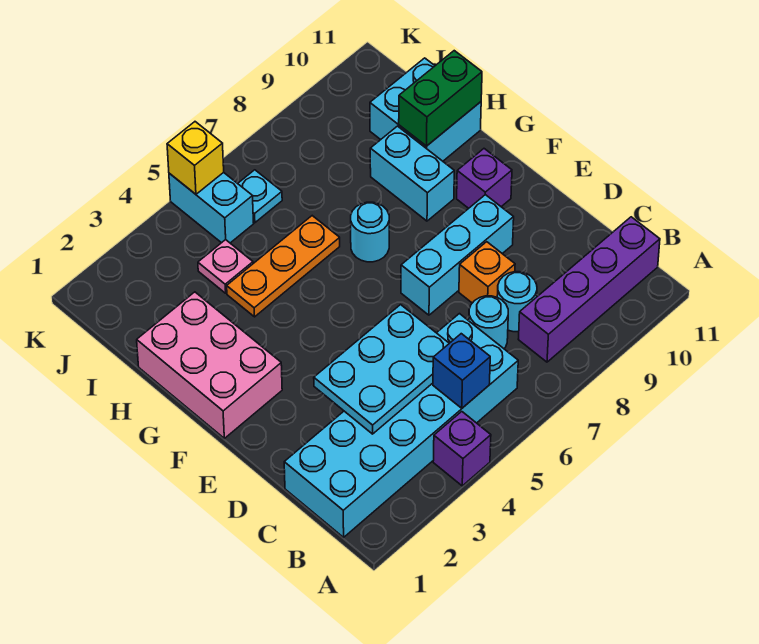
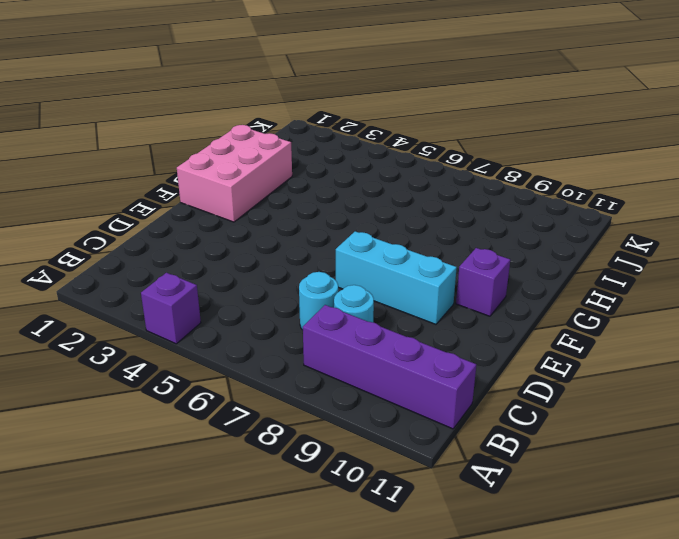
none -> cyan brick B1:C6 level 1
none -> orange brick D8 level 1
none -> cyan round brick G7 level 1

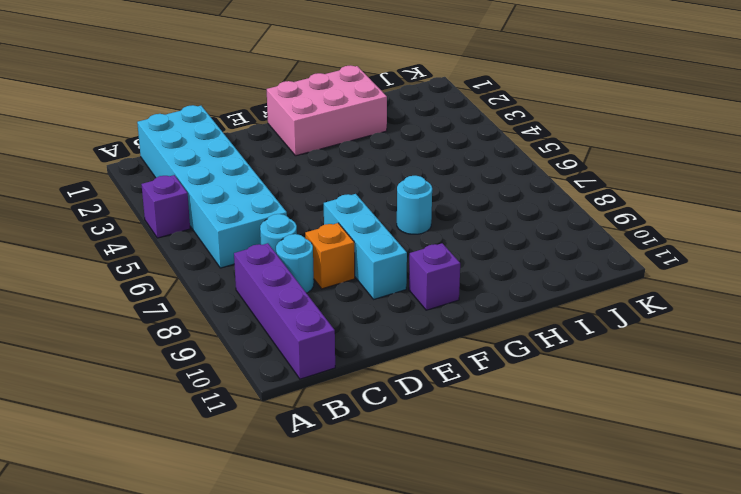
none -> cyan brick G9:H9 level 1
none -> orange plate H4:H6 level 1
none -> cyan brick H10:I11 level 1

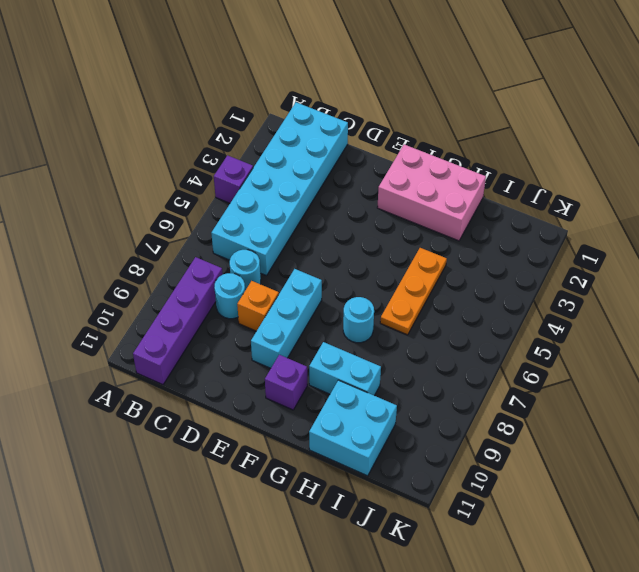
none -> pink plate I4 level 1
none -> cyan brick J5:K5 level 1
none -> cyan plate J6 level 1

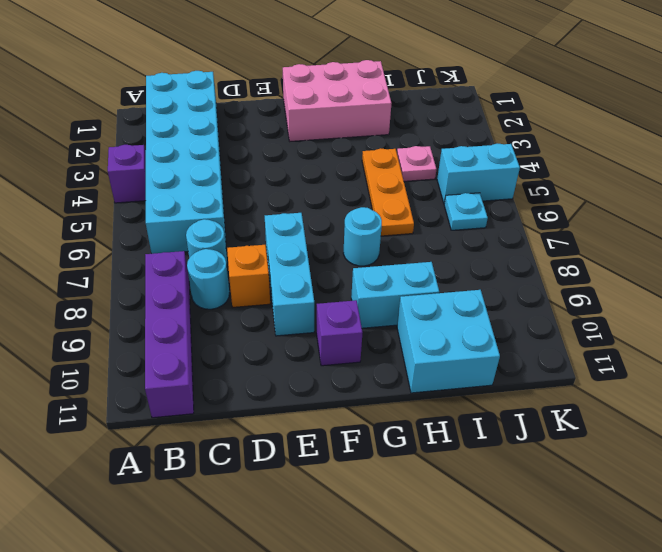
none -> blue brick B5 level 2
none -> cyan plate C3:D5 level 2
none -> green brick H10:H11 level 2

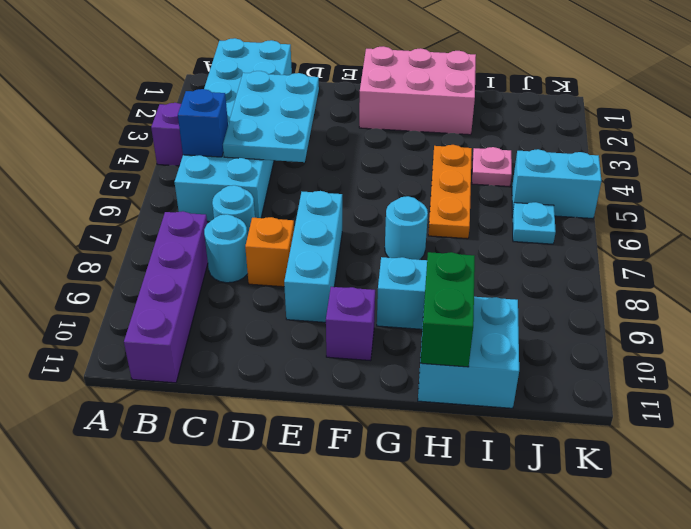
none -> yellow brick K5 level 2

